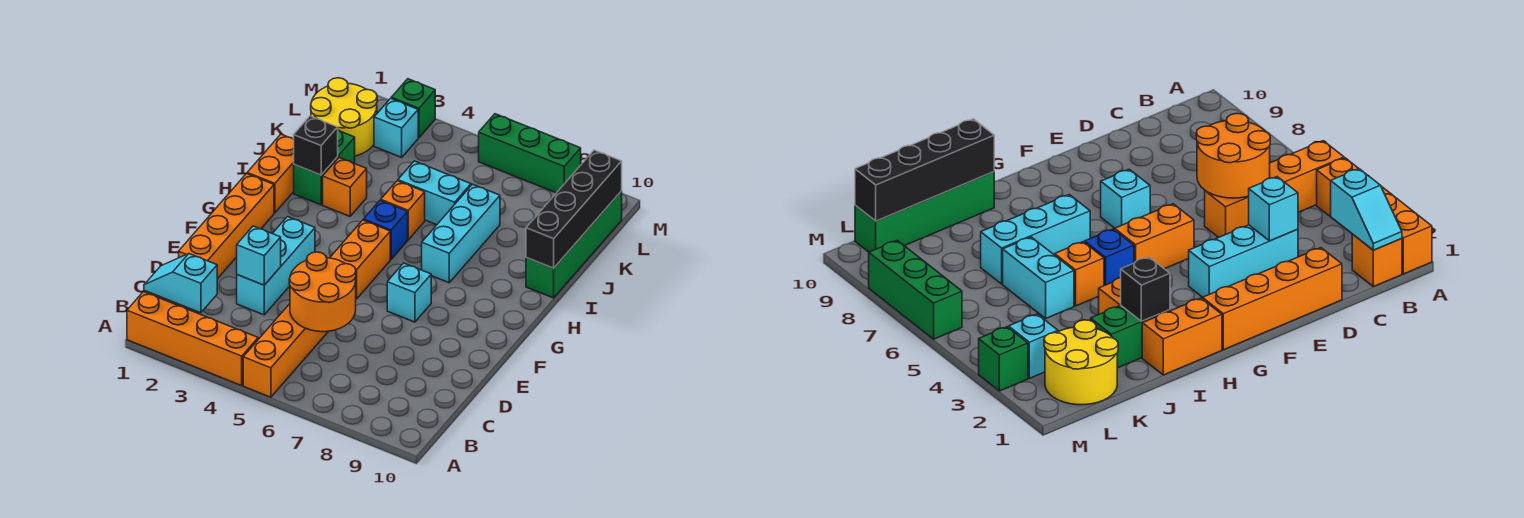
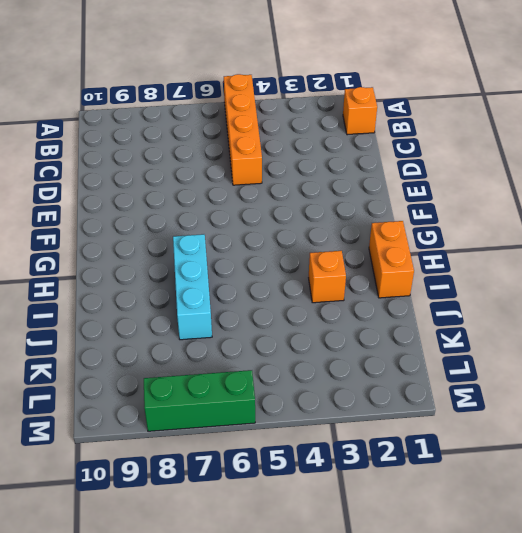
none -> orange brick A1:A4 level 1
none -> orange brick D1:G1 level 1
none -> cyan brick D3:F3 level 1

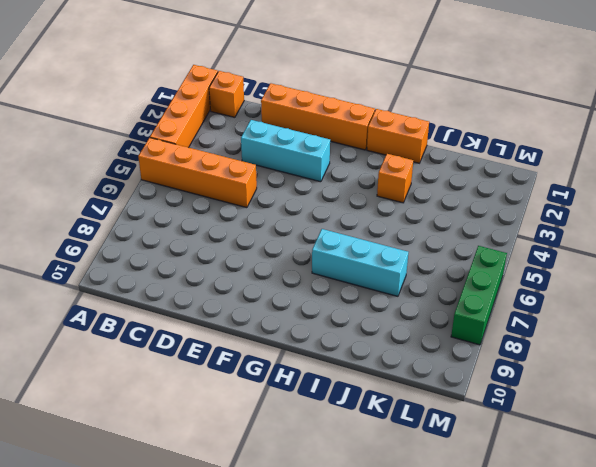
none -> orange brick F5:G5 level 1
none -> cyan brick F7 level 1
none -> blue brick H5 level 1

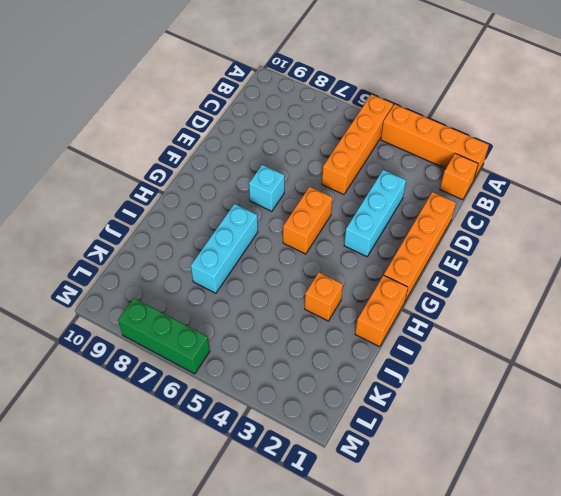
none -> blue brick H5 level 1
none -> green brick I2:J2 level 1
none -> orange brick I5 level 1

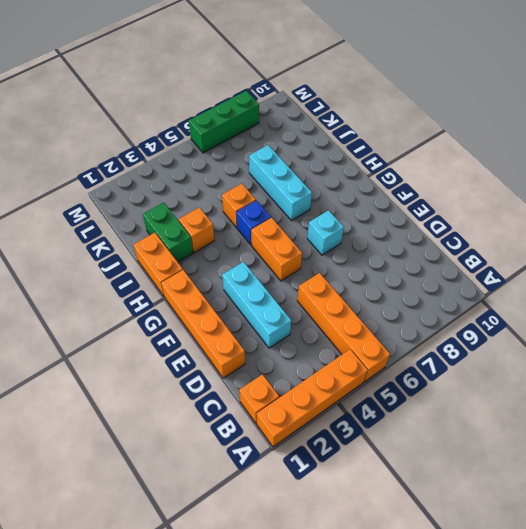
none -> green brick I10:L10 level 1
none -> cyan brick J5:J6 level 1
none -> yellow round brick K1:L2 level 1

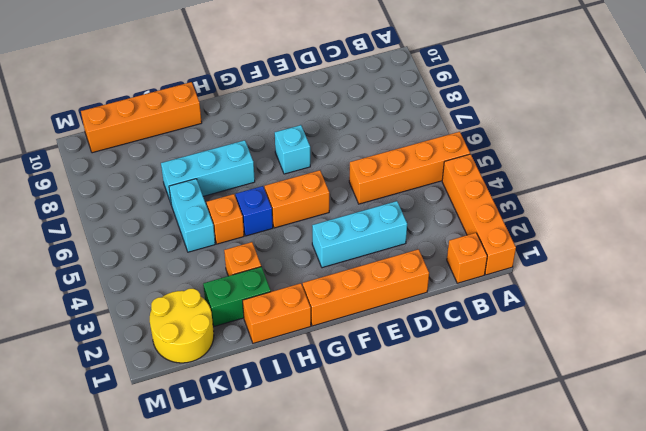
orange brick I10:L10 level 1 -> green brick I10:L10 level 1
none -> cyan brick L3 level 1
none -> green brick M3 level 1
none -> green brick M6:M8 level 1

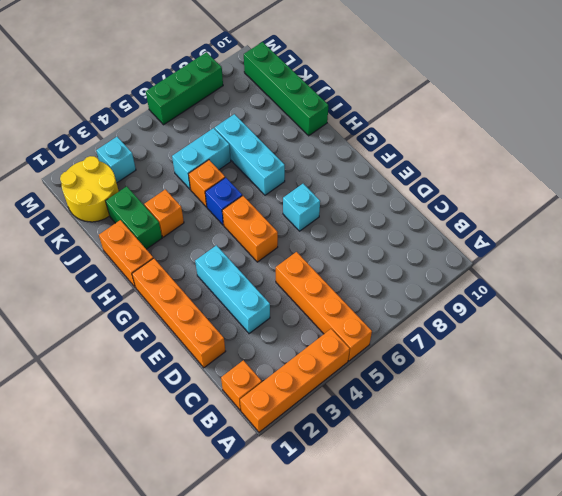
none -> green brick M3 level 1
none -> cyan slope B1:B2 level 2 top 2
none -> orange round brick C5:D6 level 2

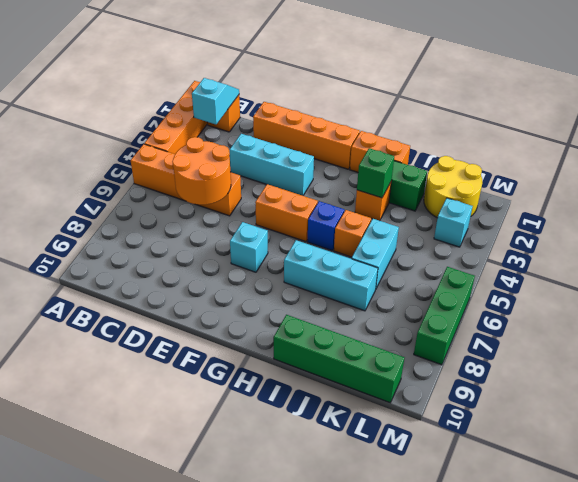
green brick I3 level 2 -> green brick M3 level 1
none -> cyan brick D3 level 2
none -> black brick I2 level 2
none -> black brick I10:L10 level 2

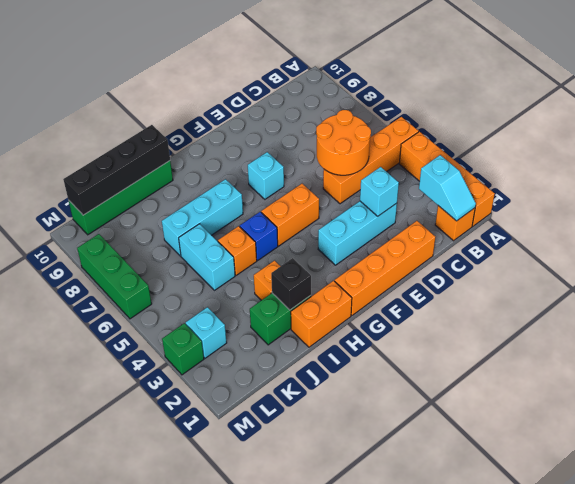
none -> yellow round brick K1:L2 level 1

